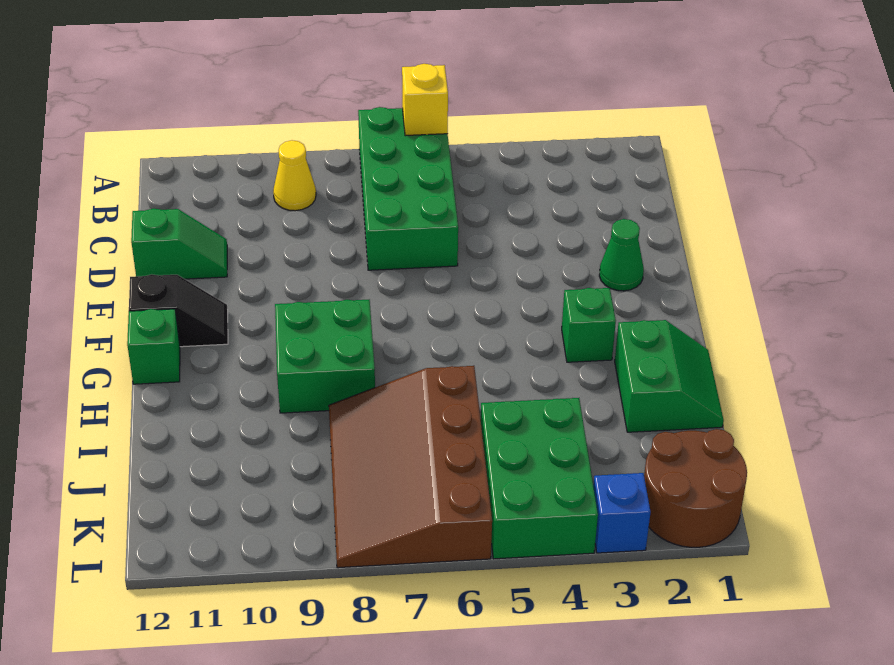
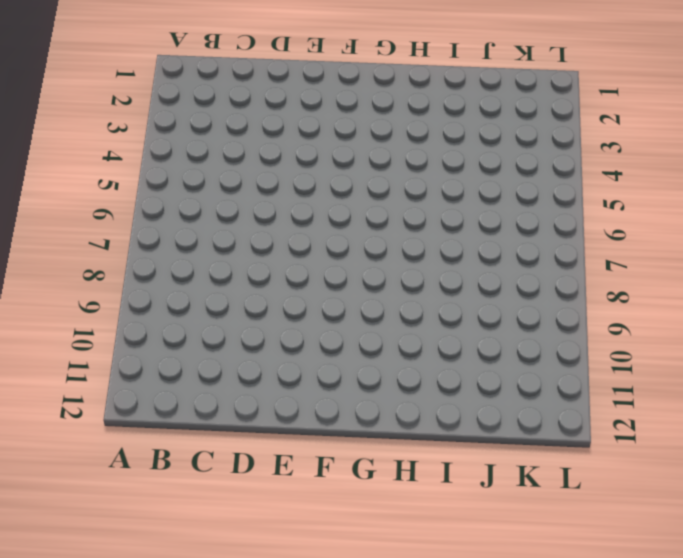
none -> green brick A6:D7 level 1
none -> yellow cone B9 level 1
none -> green slope D11:D12 level 1 top 12

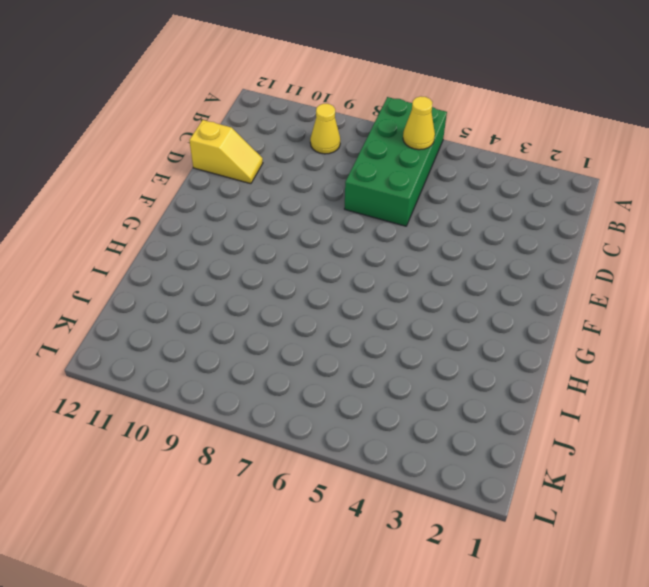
yellow cone B6 level 2 -> none
yellow slope D11:D12 level 1 top 12 -> green slope D11:D12 level 1 top 12
none -> green cone E2 level 1
none -> black slope F11:F12 level 1 top 12
none -> green brick G3 level 1

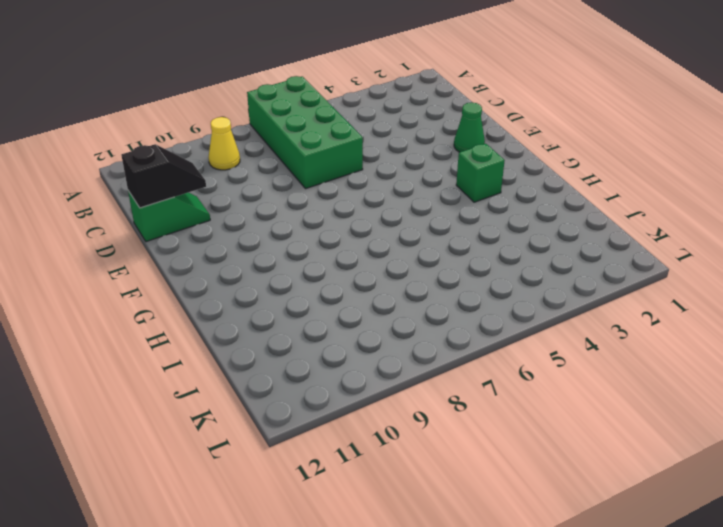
black slope D11:D12 level 2 top 12 -> black slope F11:F12 level 1 top 12
none -> green brick G8:H9 level 1
none -> green brick G12 level 1
none -> green slope H1:I2 level 1 top 2

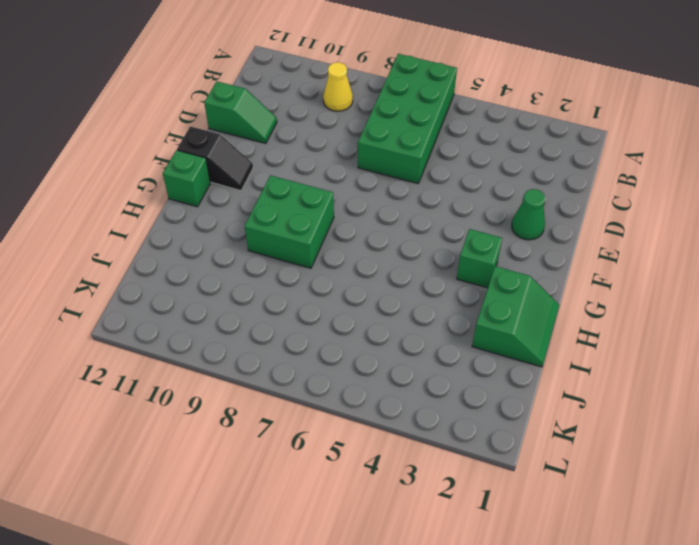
none -> brown slope I6:L8 level 1 top 6
none -> green brick J4:L5 level 1
none -> brown round brick K1:L2 level 1

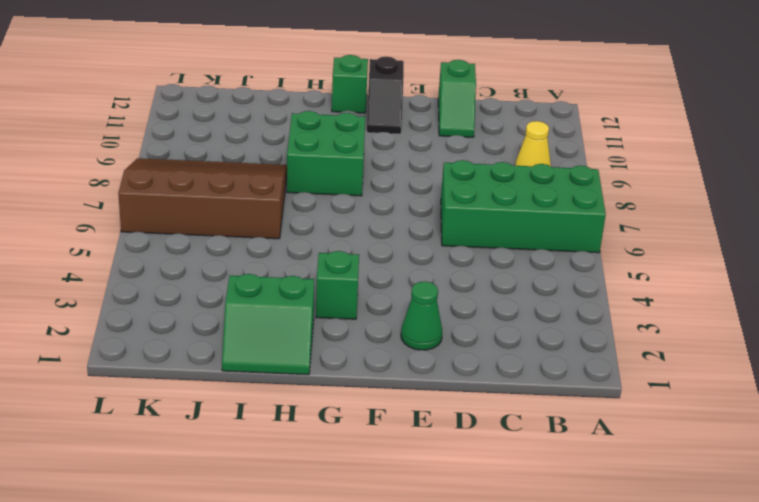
none -> green brick J4:L5 level 1
none -> brown round brick K1:L2 level 1
none -> blue brick L3 level 1

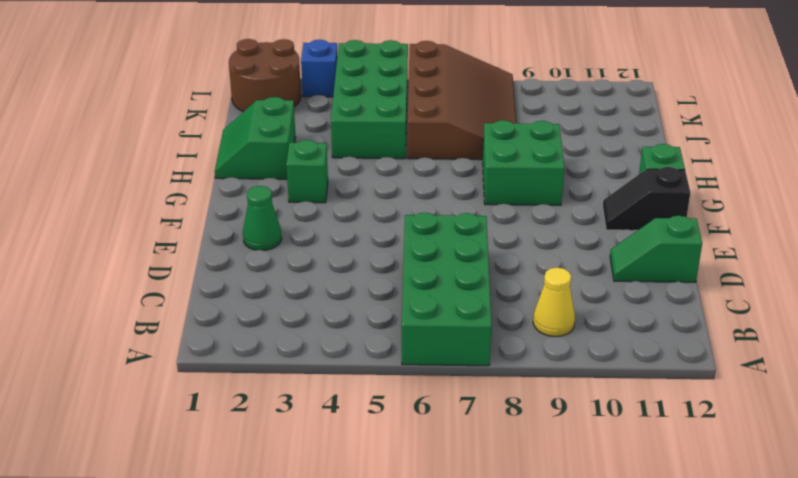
green brick I4:L5 level 1 -> green brick J4:L5 level 1
none -> yellow brick A6 level 2

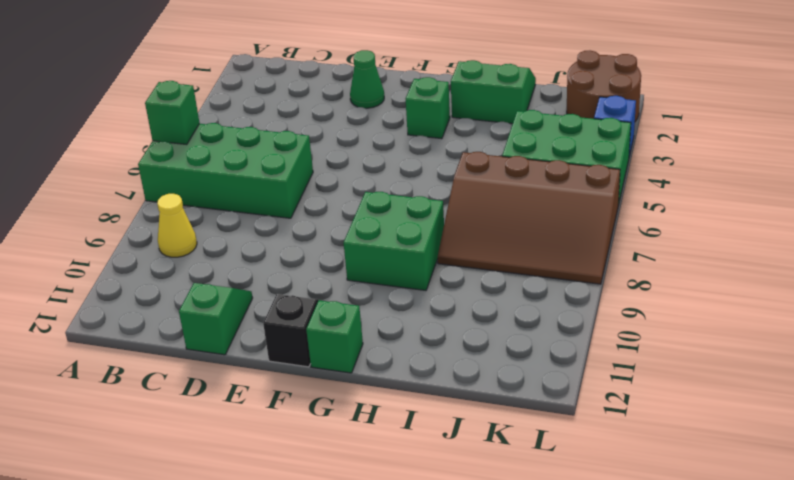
green brick A6 level 2 -> yellow brick A6 level 2

